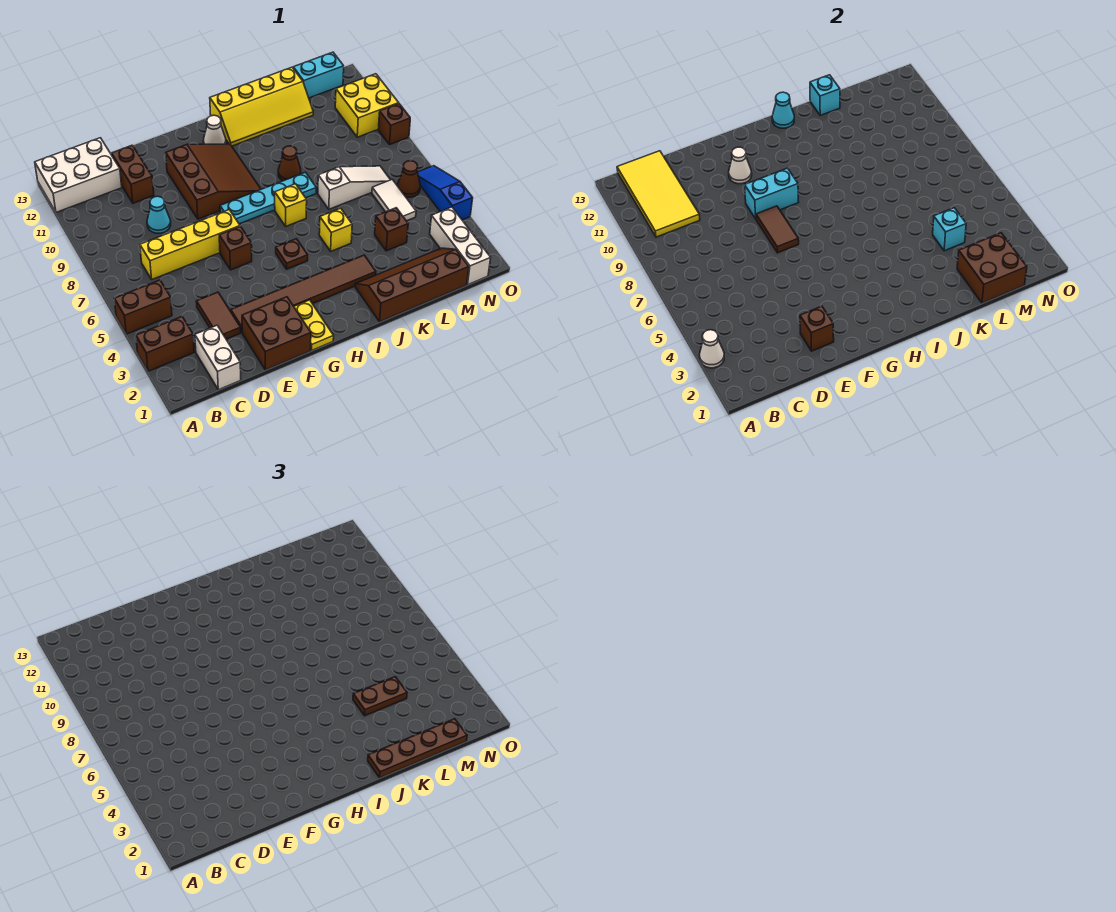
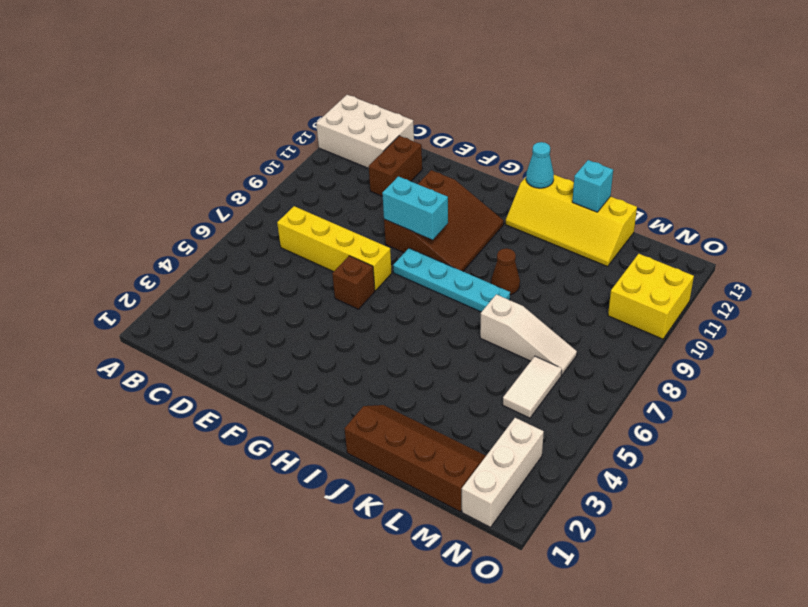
none -> brown brick A3:B3 level 1
none -> brown brick A5:B5 level 1
none -> white brick C1:C2 level 1
none -> brown tile D3:D4 level 1

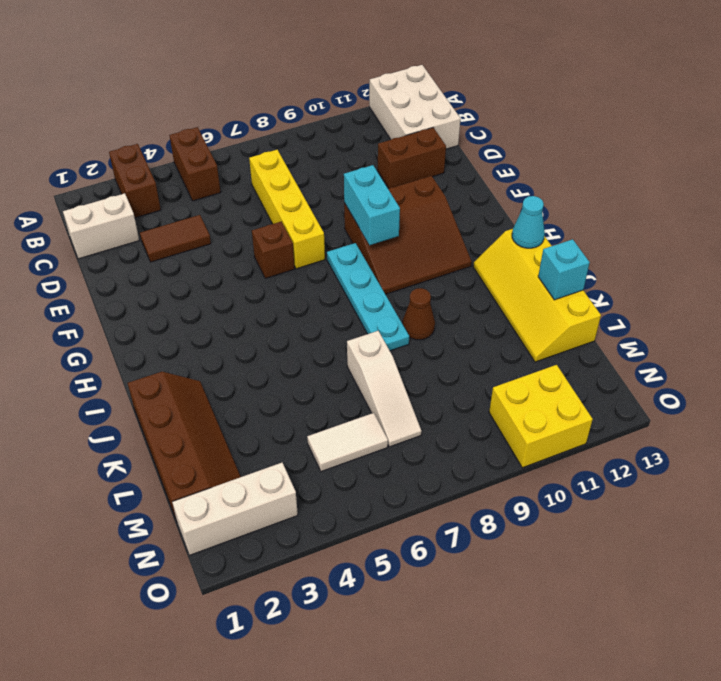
none -> cyan cone D9 level 1
none -> brown brick E1:F2 level 1
none -> brown tile E3:J3 level 1
none -> yellow plate G1:G2 level 1

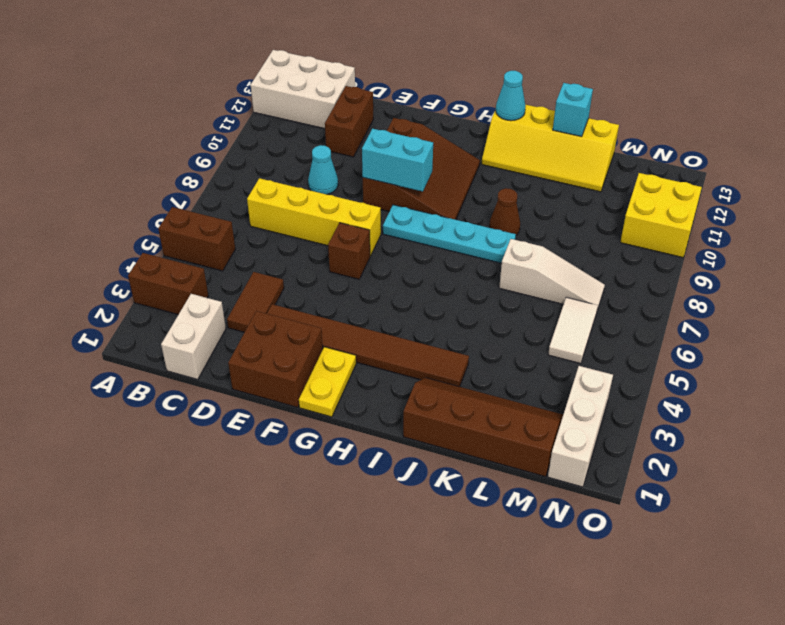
none -> brown plate H5 level 1
none -> white cone H12 level 1
none -> yellow brick I7 level 1
none -> yellow brick J5 level 1

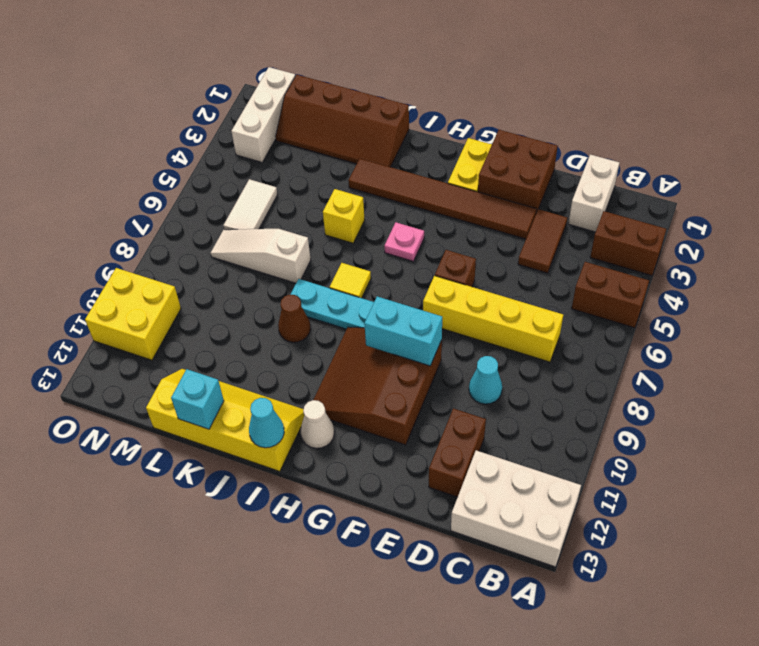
pink plate H5 level 1 -> brown plate H5 level 1
yellow tile I7 level 1 -> yellow brick I7 level 1
none -> brown brick L4 level 1
none -> cyan brick M13:N13 level 1
none -> brown cone N6 level 1
none -> blue slope O4:O6 level 1 top 4

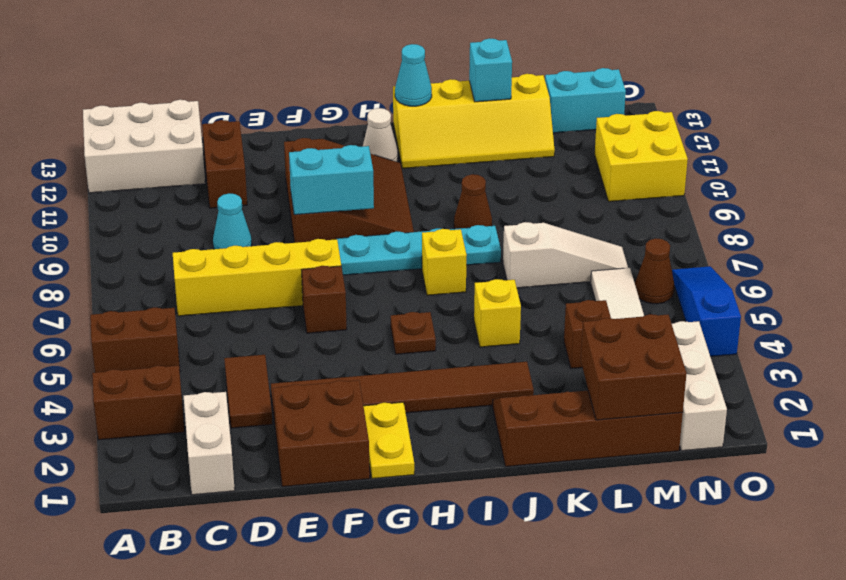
none -> brown brick O9 level 1
none -> white cone A3 level 2
none -> yellow tile B10:C13 level 2
none -> brown brick E2 level 2

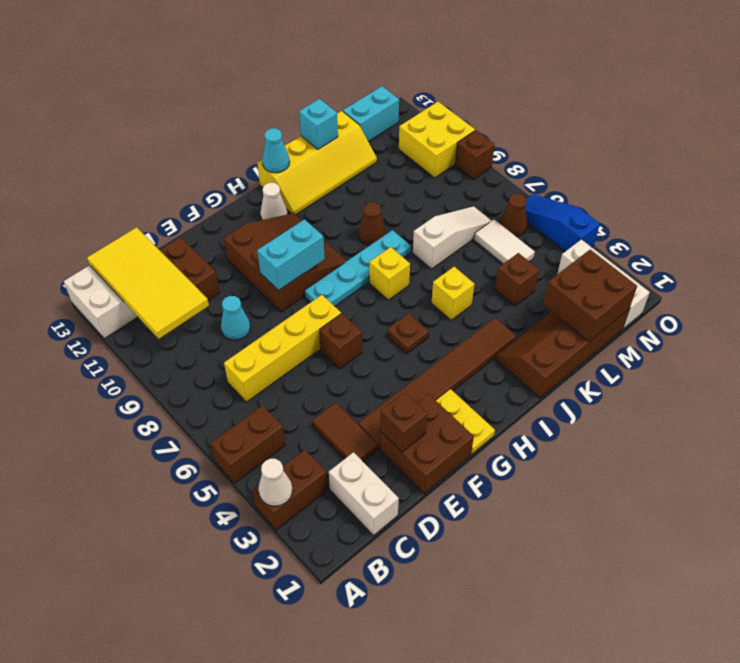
none -> brown tile F7:F8 level 2
none -> white cone F11 level 2
none -> cyan brick L4 level 2
none -> brown plate J1:M1 level 3

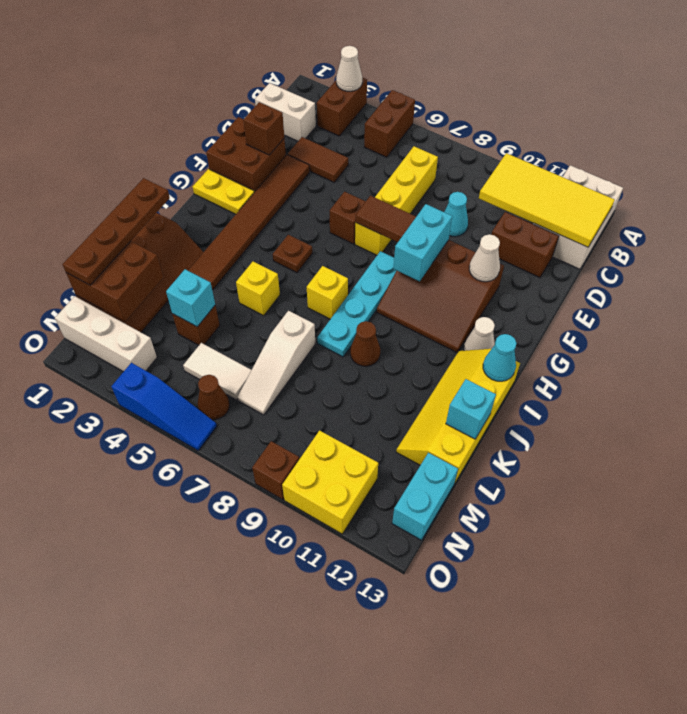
none -> brown plate K4:L4 level 3

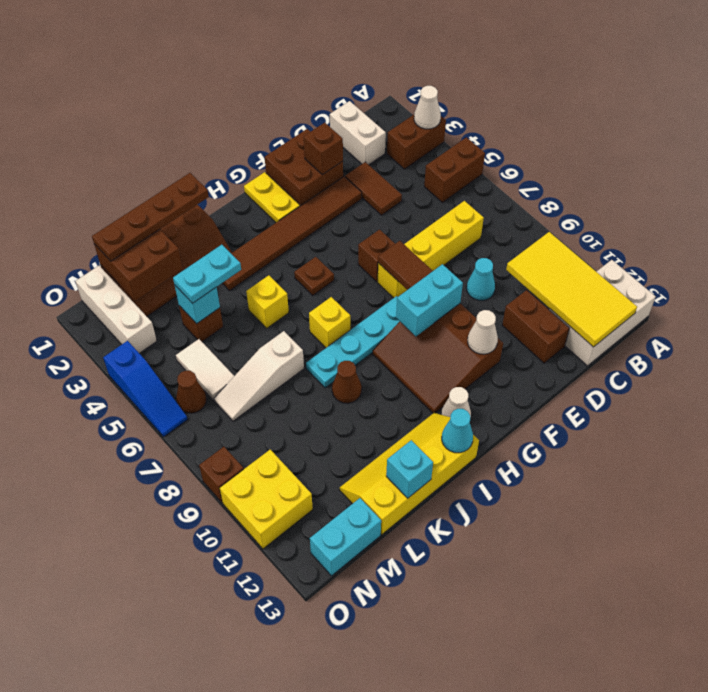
cyan plate K4:L4 level 3 -> brown plate K4:L4 level 3

